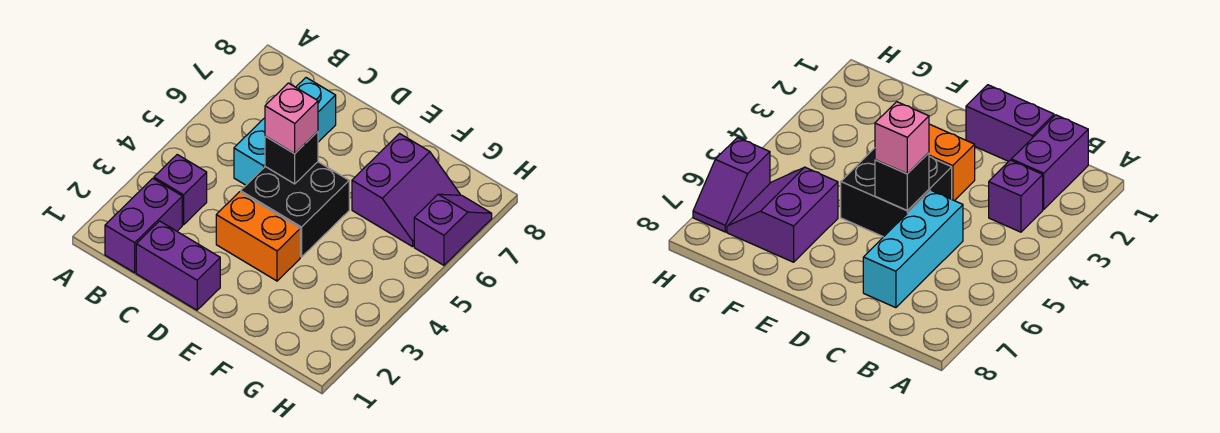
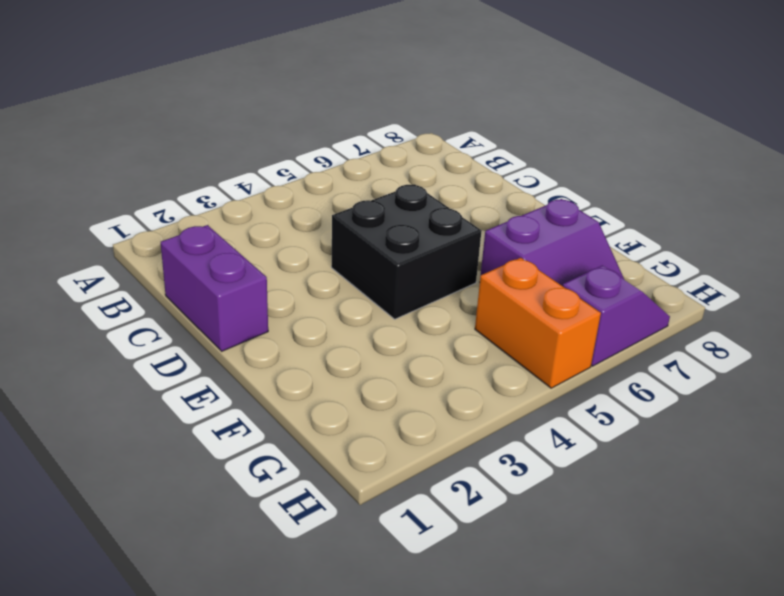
orange brick G5:H5 level 1 -> orange brick D3:E3 level 1
none -> purple brick B1:B2 level 1
none -> purple brick B3 level 1

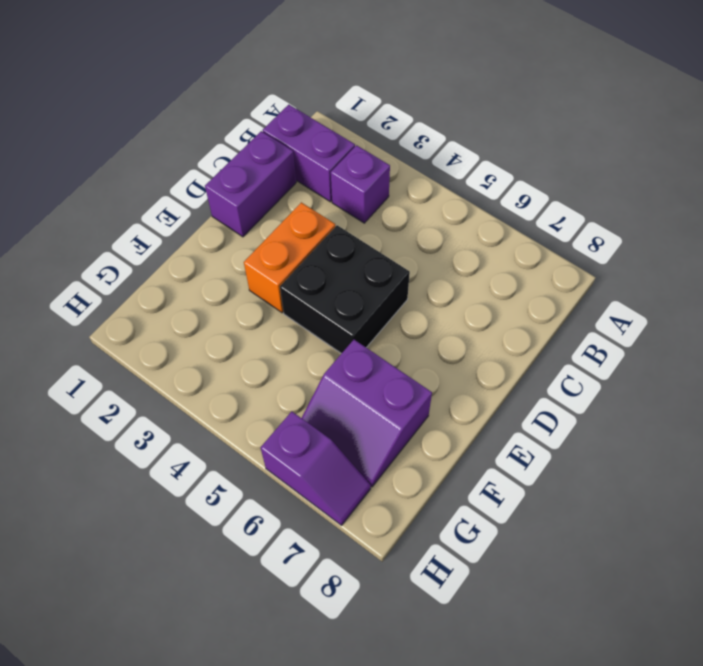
none -> cyan brick C5:C7 level 1
none -> black brick D5 level 2

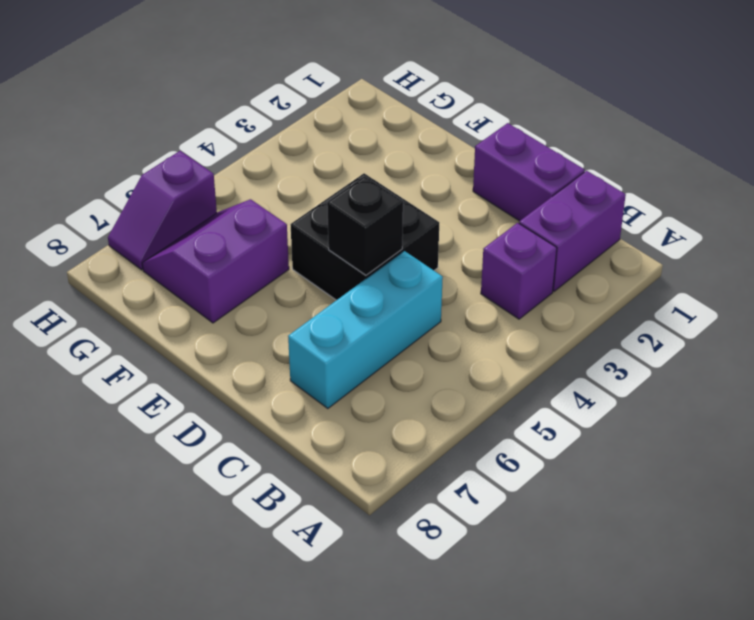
none -> orange brick D3:E3 level 1
none -> pink brick D5 level 3

